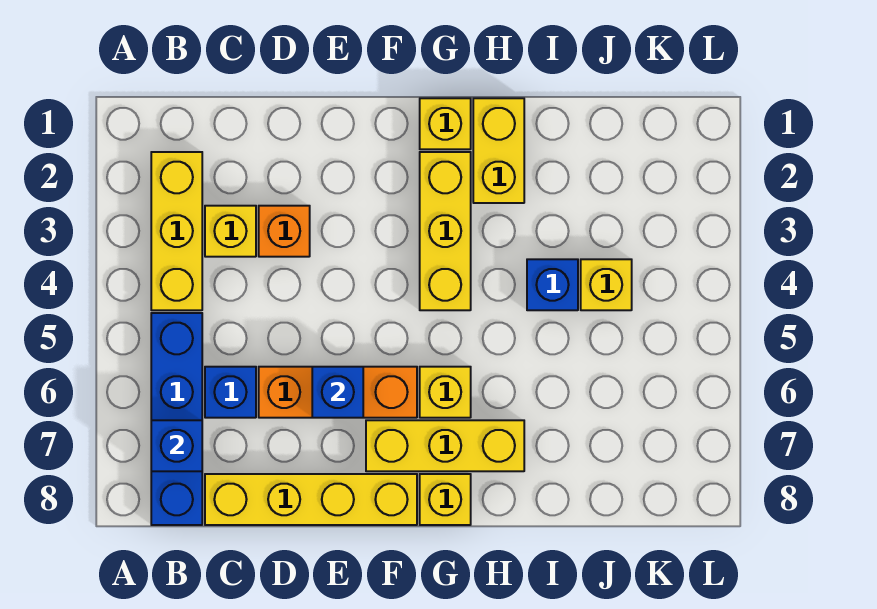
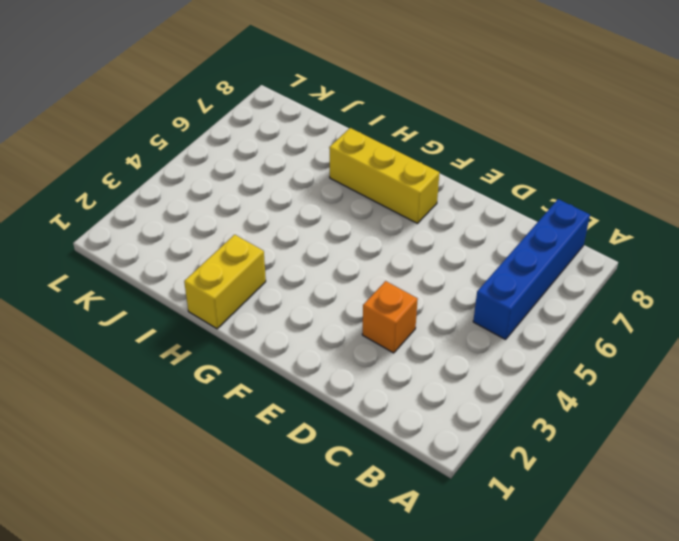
none -> yellow brick B2:B4 level 1
none -> yellow brick C3 level 1
none -> blue brick C6 level 1

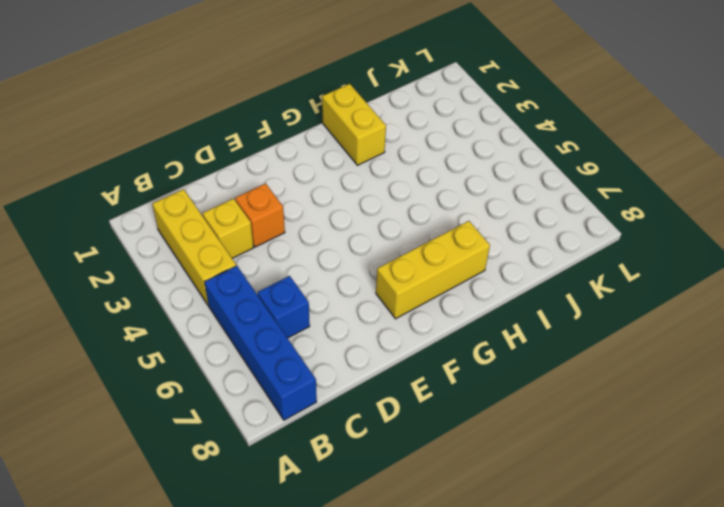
none -> yellow brick C8:F8 level 1
none -> orange brick D6:F6 level 1
none -> yellow brick G1 level 1

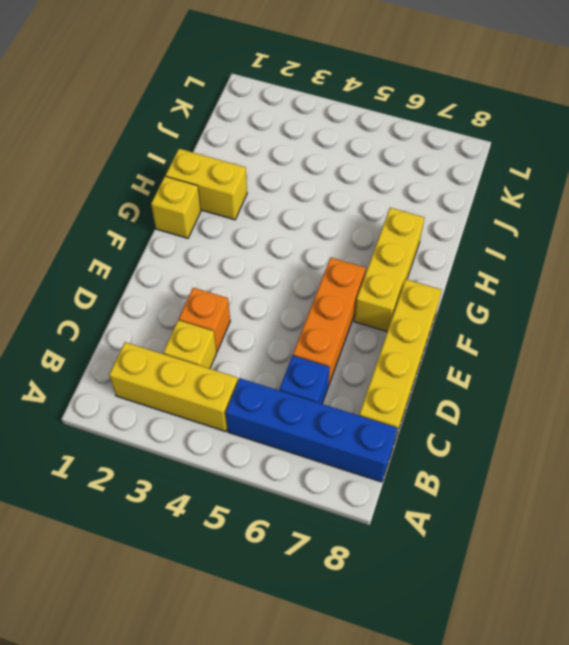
none -> yellow brick G2:G4 level 1
none -> yellow brick G6 level 1
none -> yellow brick G8 level 1

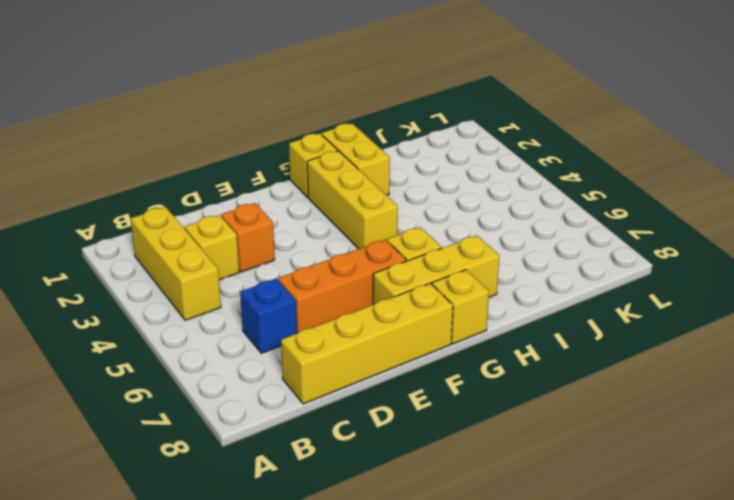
none -> blue brick B5:B8 level 1
none -> blue brick I4 level 1
none -> yellow brick J4 level 1

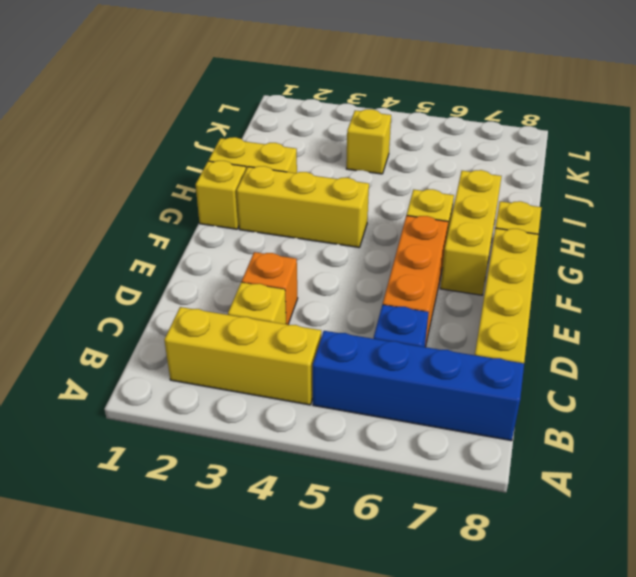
none -> blue brick I4 level 1
none -> blue brick B7 level 2
none -> blue brick E6 level 2

